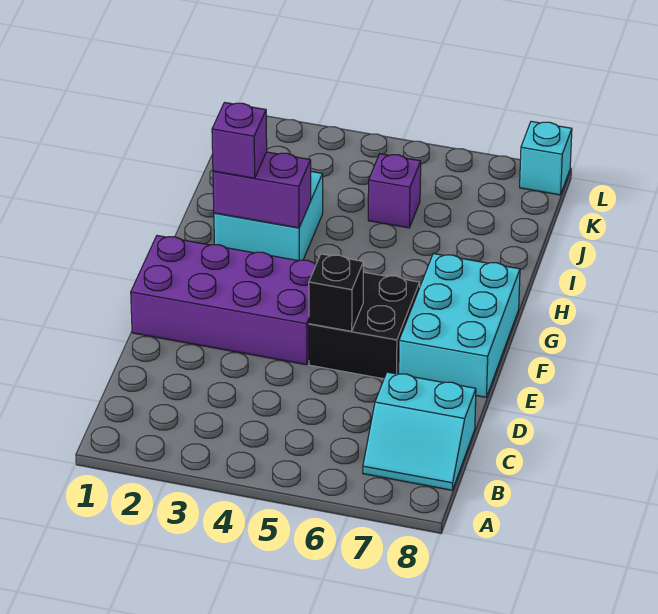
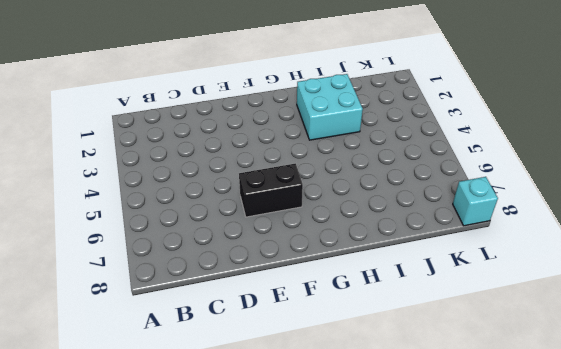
black brick E6:F6 level 1 -> black brick E5:F6 level 1
none -> cyan slope B7:C8 level 1 top C
none -> purple brick E1:F4 level 1

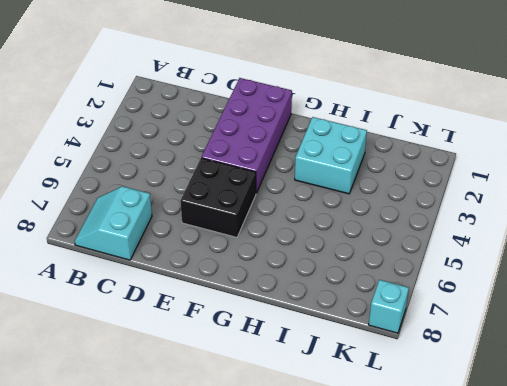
none -> cyan brick E7:G8 level 1
none -> purple brick J5 level 1

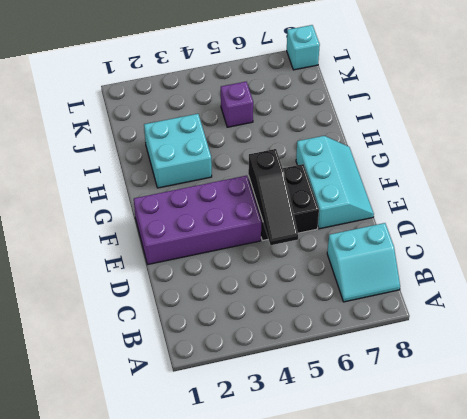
black slope D5:F5 level 2 top F -> black brick E5 level 2
cyan slope E7:G8 level 1 top 7 -> cyan brick E7:G8 level 1
none -> purple brick H2:H3 level 2
none -> purple brick H2 level 3

